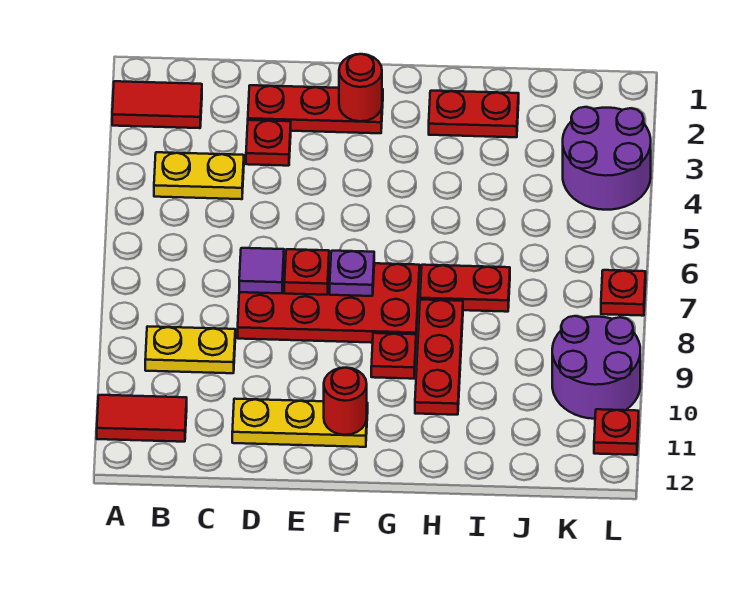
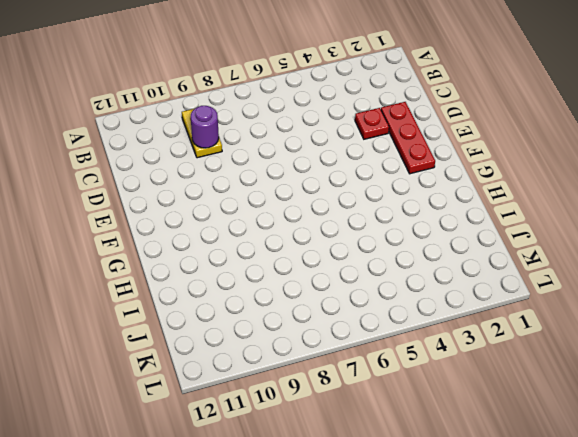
purple round brick C9 level 2 -> none
none -> red tile A2:B2 level 1
none -> red tile A11:B11 level 1
none -> yellow plate B4:C4 level 1

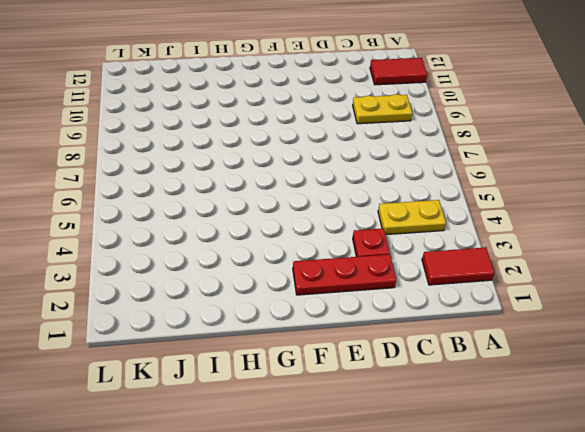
none -> red plate D7:G8 level 1
none -> yellow plate D11:F11 level 1
none -> red plate G9 level 1

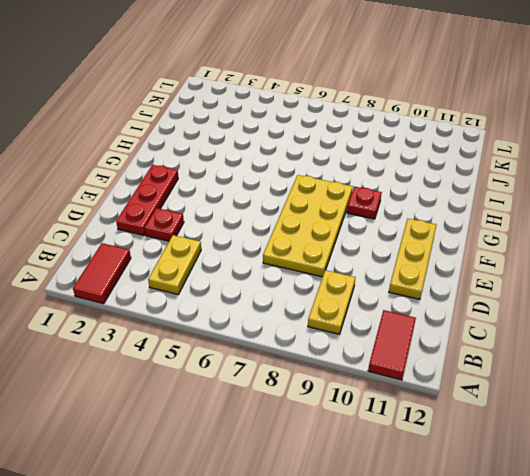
yellow plate D7:G8 level 1 -> red plate D7:G8 level 1
none -> red plate H2:I2 level 1
none -> red plate H7:I7 level 1
none -> red plate H8:H10 level 1

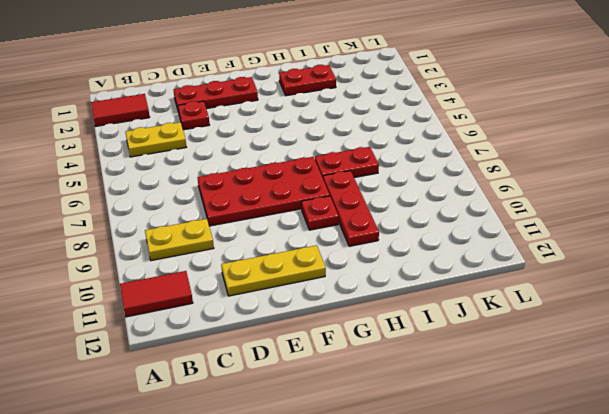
none -> purple round brick K3:L4 level 1
none -> purple round brick K9:L10 level 1
none -> red plate L7 level 1

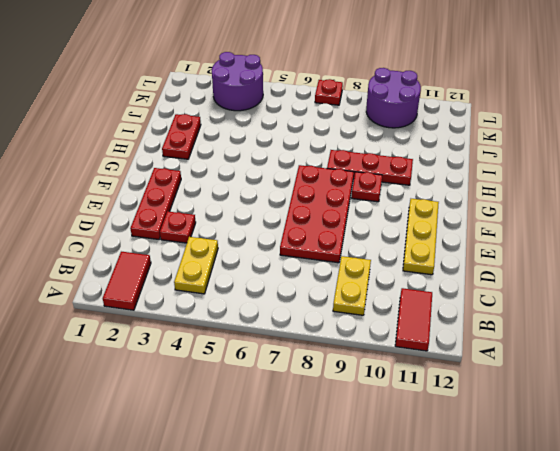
none -> red plate H7:I7 level 1
none -> red plate L11 level 1
none -> purple tile D7 level 2

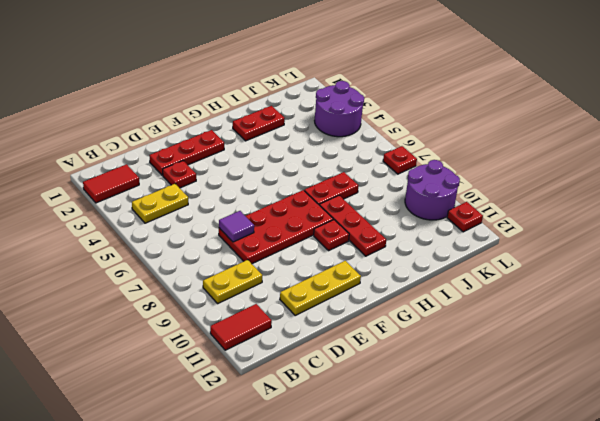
none -> red plate E7 level 2
none -> red round brick F2 level 2
none -> purple plate F7 level 2

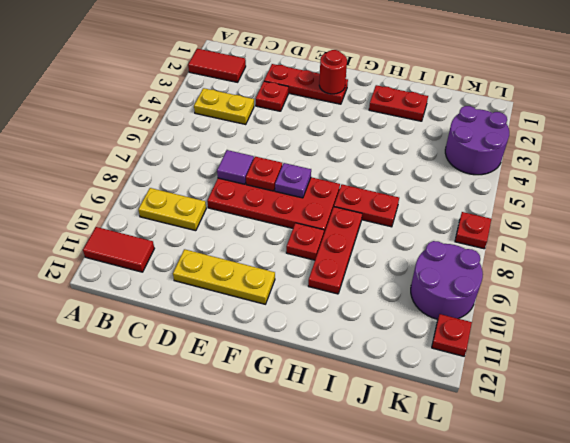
none -> red round brick F11 level 2

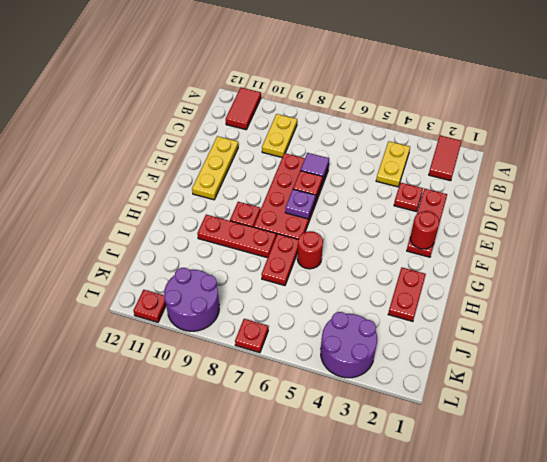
red round brick H6 level 1 -> red round brick F11 level 2

